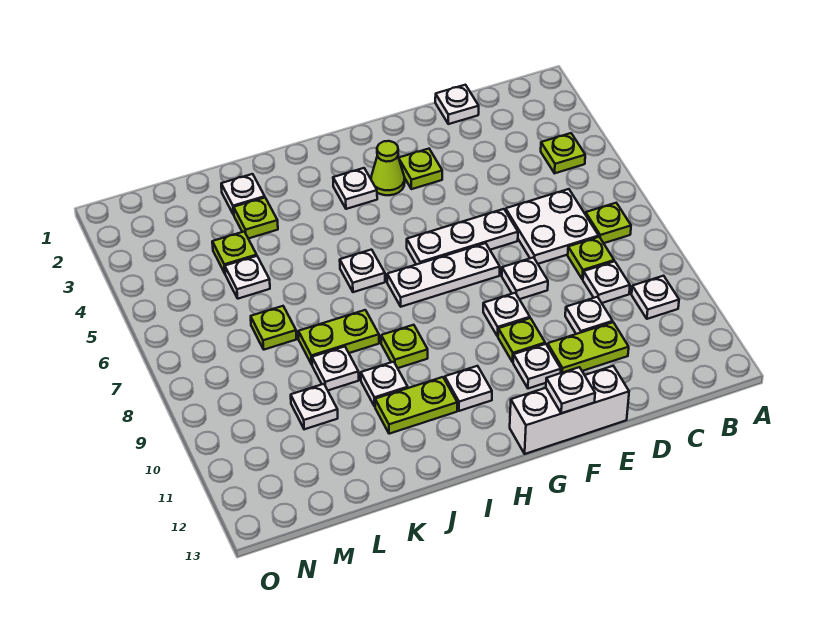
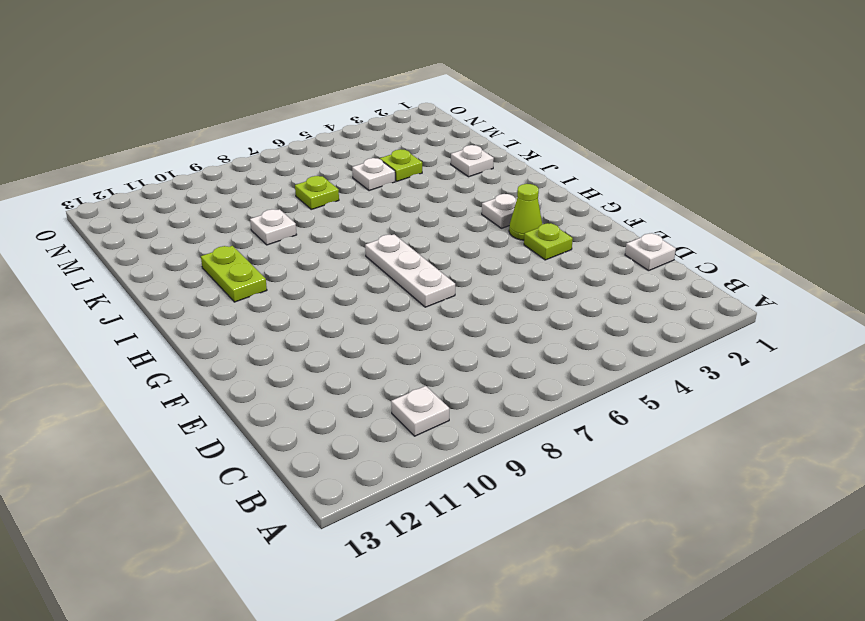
none -> lime plate B4 level 1
none -> lime plate B7 level 1
none -> white plate C6:D7 level 1
none -> lime plate C8 level 1

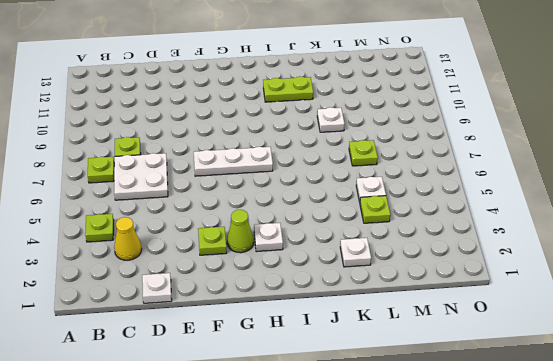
yellow cone C3 level 1 -> none
none -> white plate B10 level 1
none -> white plate C9 level 1
none -> white plate D10 level 1
none -> lime plate D11:E11 level 1

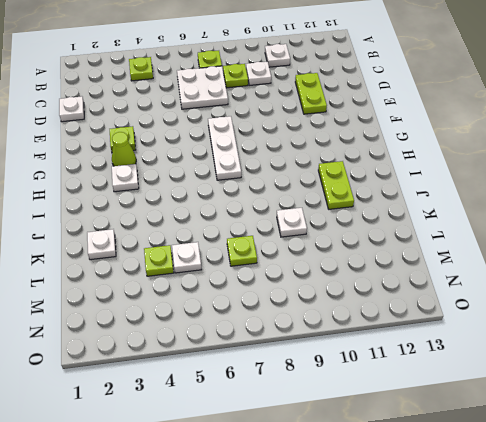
none -> white plate D10 level 1
none -> white plate E6:G6 level 1
none -> white plate E8 level 1
none -> white brick E13:G13 level 1

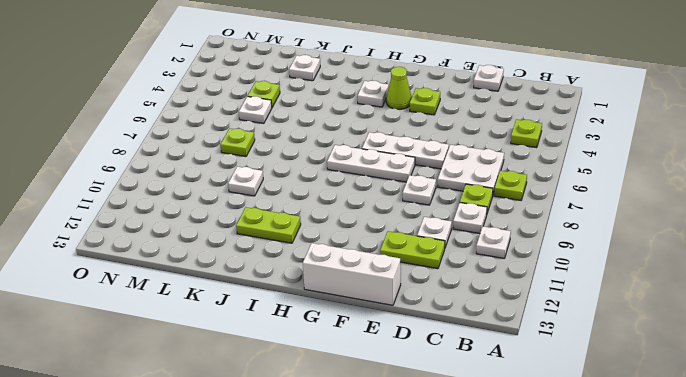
none -> white plate F9 level 1
none -> lime plate F10 level 1
none -> white plate F11 level 1
none -> white plate H11 level 1

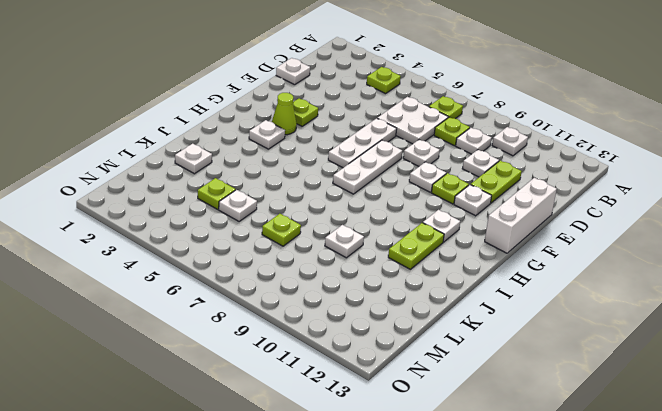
none -> white plate I6 level 1
none -> lime plate I9 level 1
none -> lime plate J8:K8 level 1
none -> white plate J10 level 1

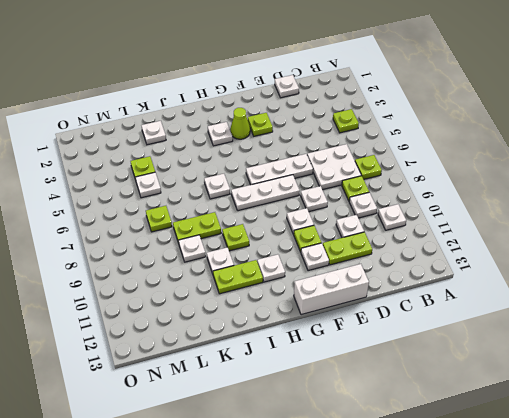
none -> lime plate K3 level 1
none -> white plate L10 level 1
none -> white plate F13 level 2

